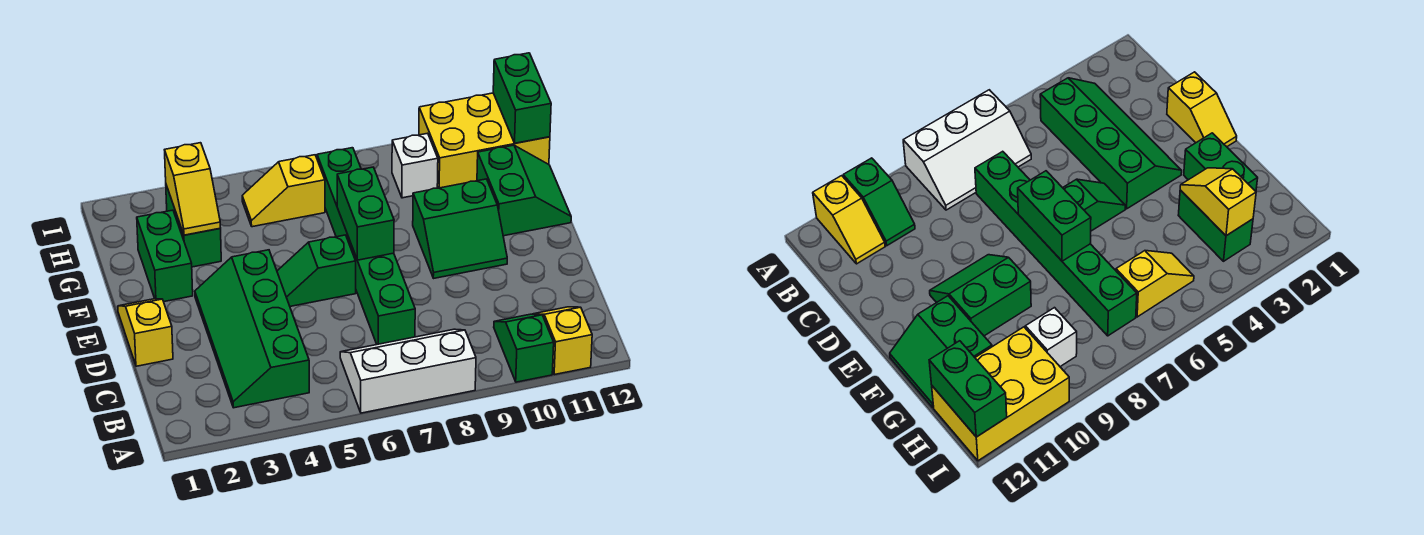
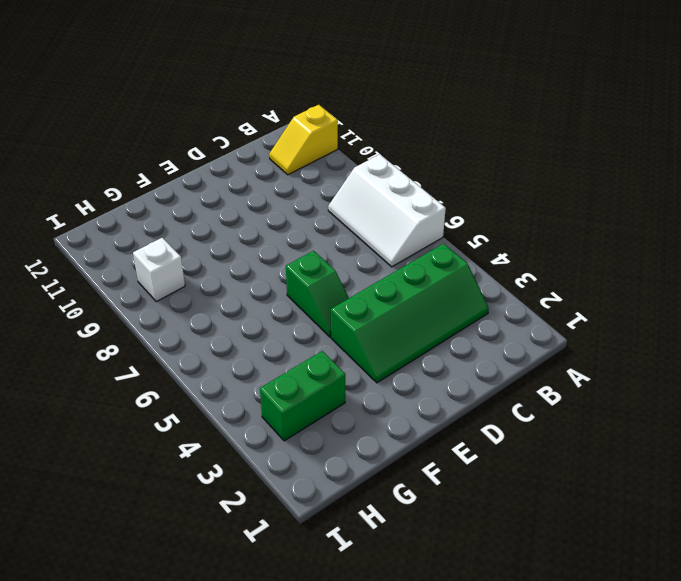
none -> green slope A10:B10 level 1 top A
none -> green brick C7:H7 level 1
none -> yellow slope D1:E1 level 1 top D

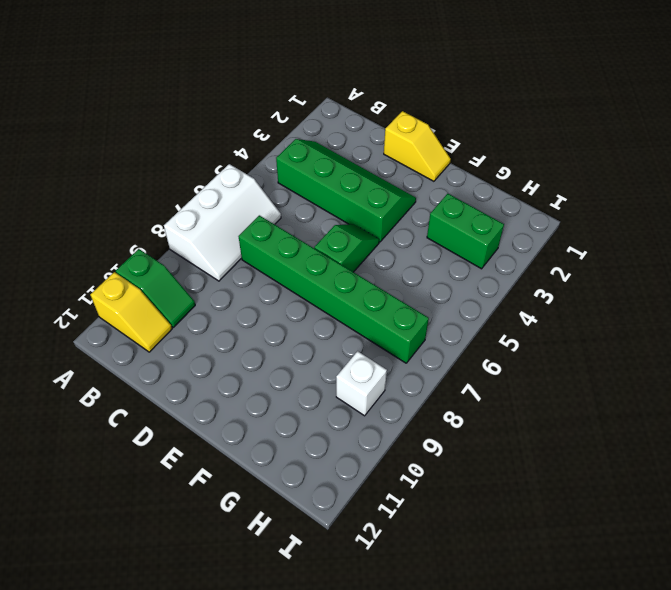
none -> green slope E9:F10 level 1 top F
none -> green brick F2:G2 level 1
none -> green slope F11:G12 level 1 top 11

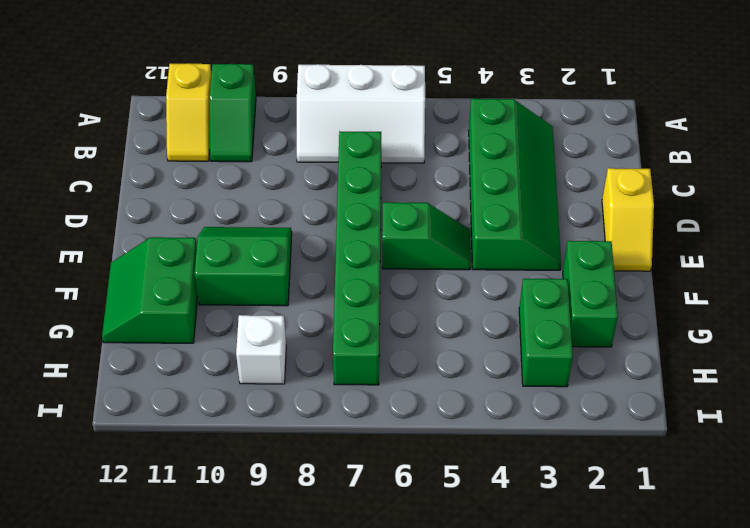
none -> yellow slope H5:H6 level 1 top 6
none -> yellow brick H10:I12 level 1
none -> green brick E7:F7 level 2

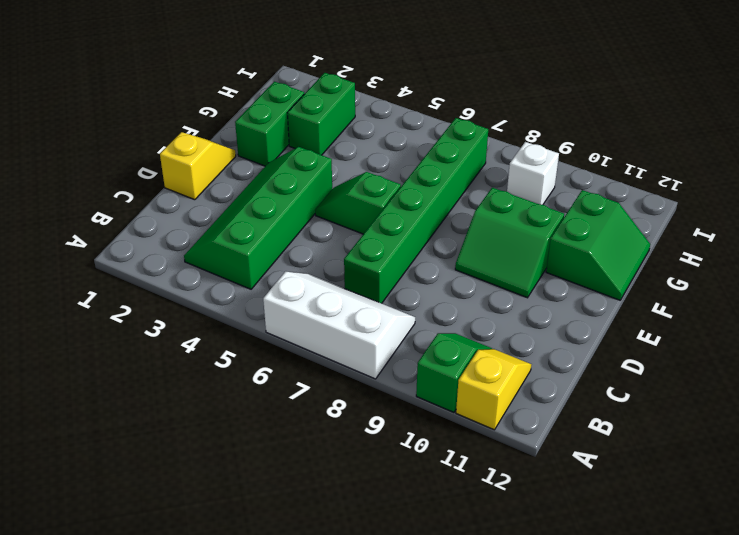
none -> yellow slope H5:H6 level 1 top 6
none -> yellow brick H10:I12 level 1
none -> green brick E7:F7 level 2

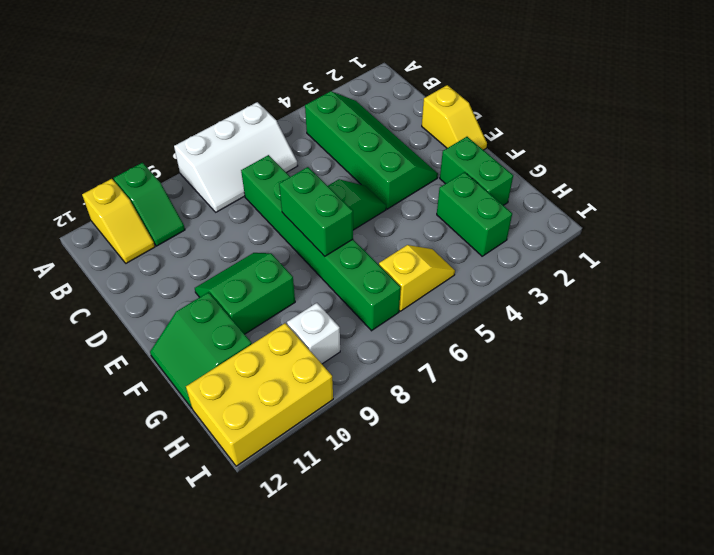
none -> yellow slope G3:H3 level 2 top H
none -> green brick H12:I12 level 2

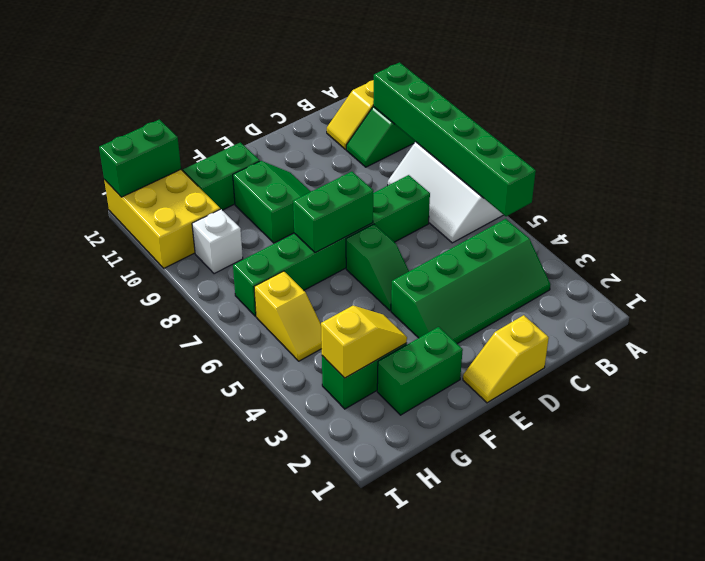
green brick A5:A10 level 2 -> none

